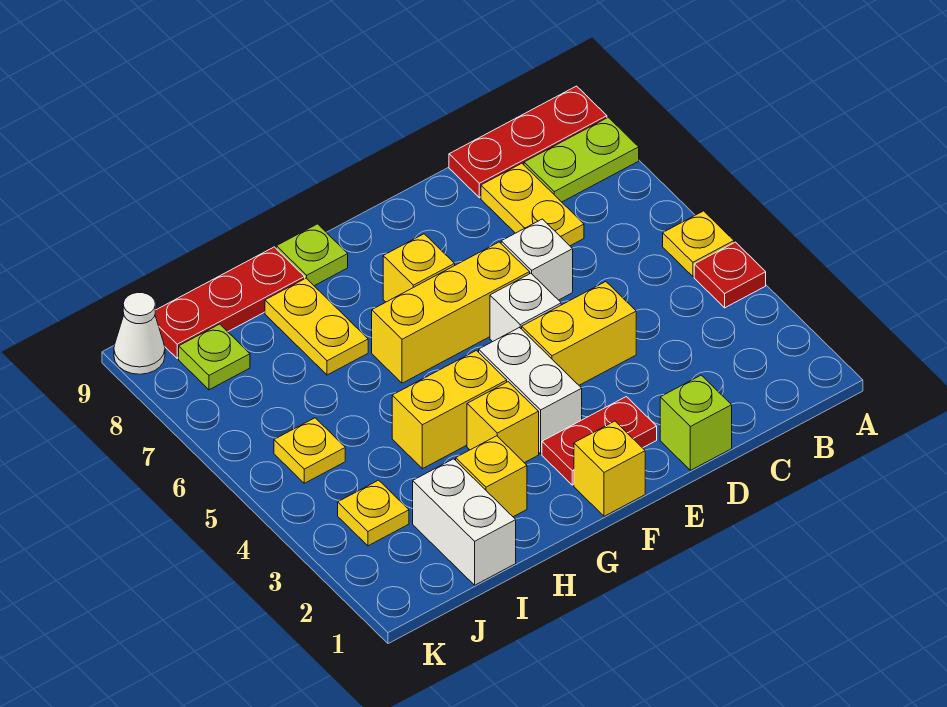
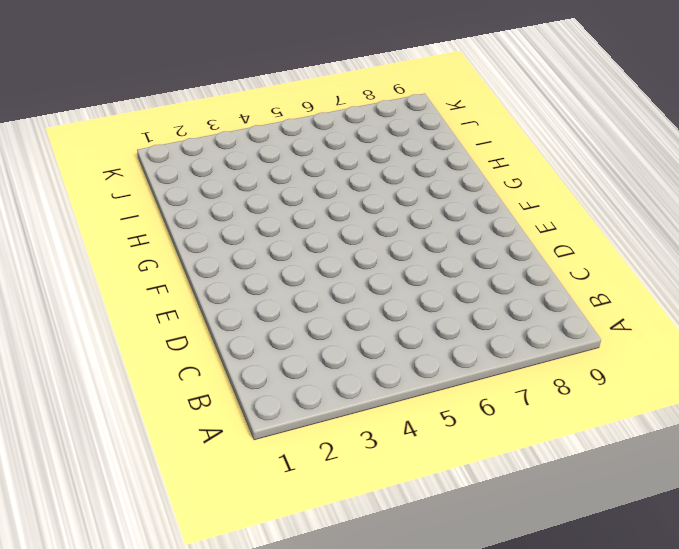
none -> red plate A4 level 1
none -> yellow plate A5 level 1
none -> lime plate A8:B8 level 1

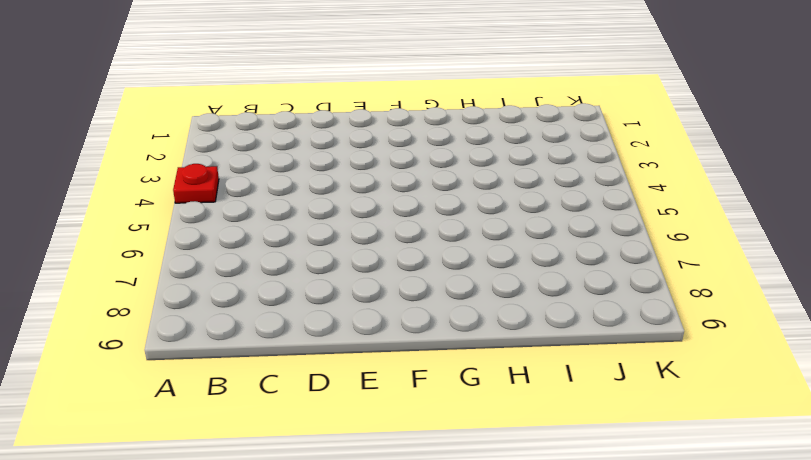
none -> yellow plate A5 level 1
none -> lime plate A8:B8 level 1
none -> red plate A9:C9 level 1

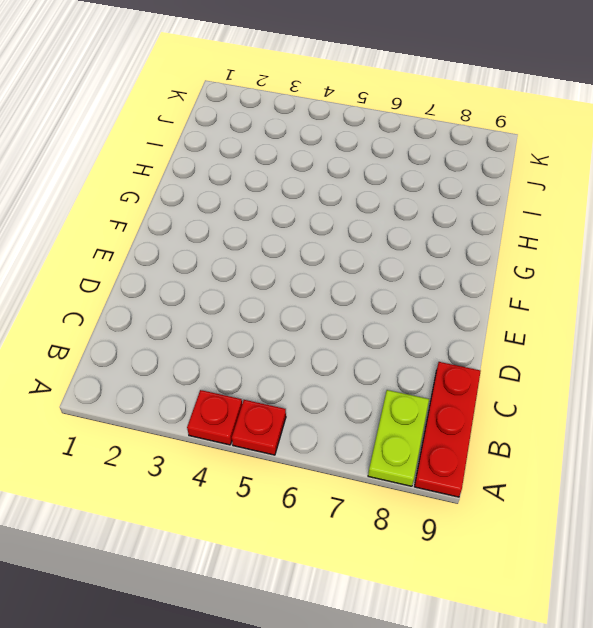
red plate A5 level 1 -> yellow plate A5 level 1
none -> yellow plate C7:C8 level 1
none -> lime brick D1 level 1
none -> yellow brick D4:E4 level 1

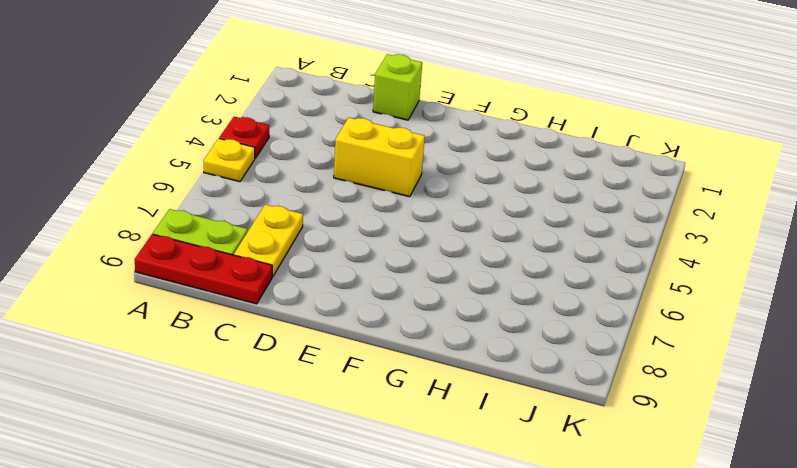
none -> white brick D6 level 1
none -> red plate E2:F2 level 1
none -> white brick E5 level 1

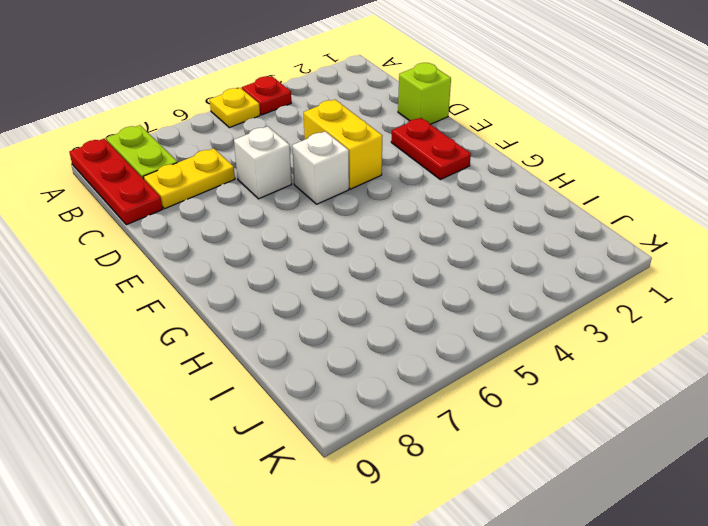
none -> yellow brick E6:G6 level 1
none -> yellow brick F1 level 1
none -> white brick F3:F4 level 1

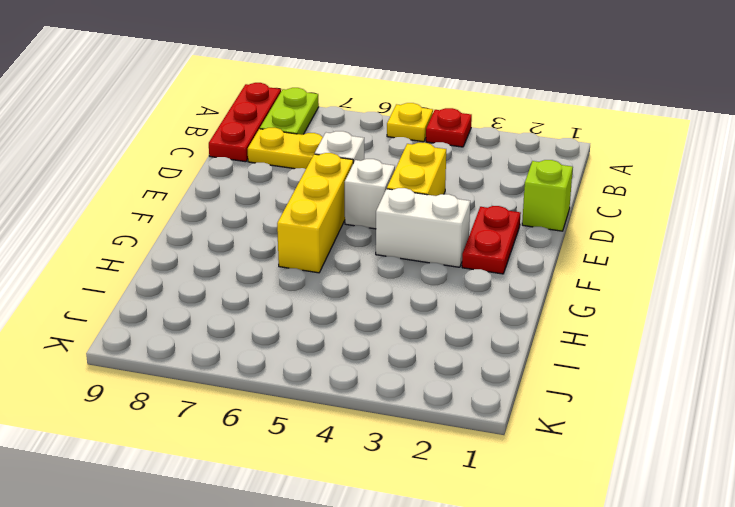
none -> yellow brick F1 level 1
none -> yellow brick F7 level 1
none -> yellow brick G3 level 1

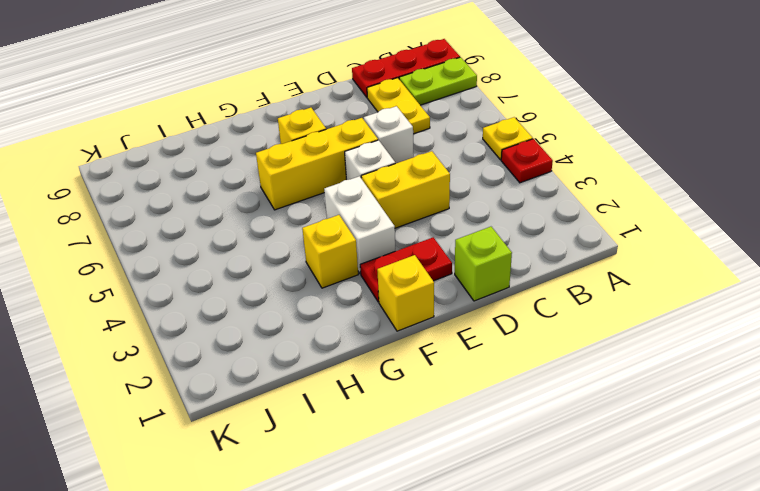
none -> yellow brick G4:H4 level 1
none -> lime plate G9 level 1
none -> yellow brick H2 level 1

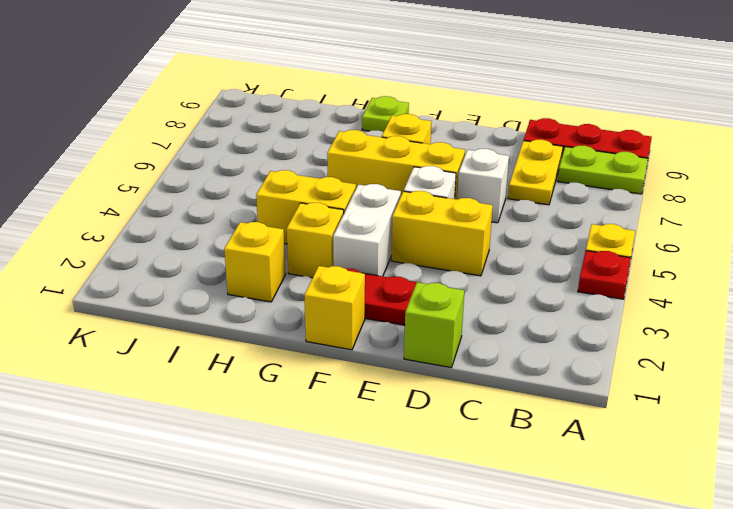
none -> yellow plate H7:H8 level 1
none -> red plate H9:J9 level 1
none -> white brick I1:I2 level 1

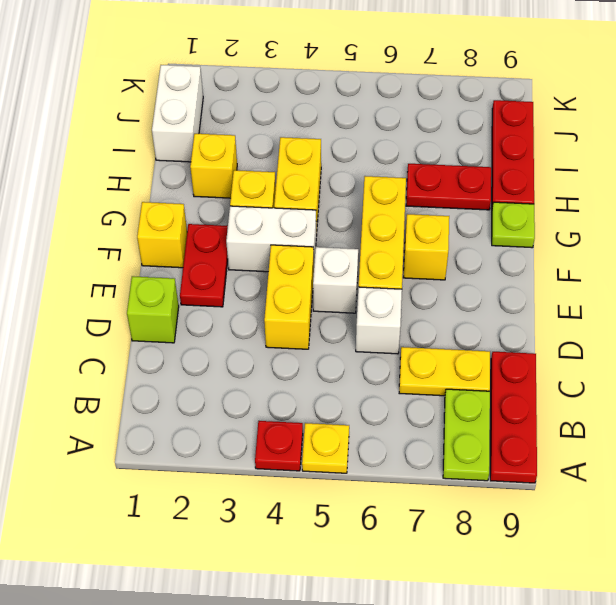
red plate H7:H8 level 1 -> yellow plate H7:H8 level 1
white brick I1:J1 level 1 -> white brick I1:I2 level 1
none -> yellow plate J3 level 1
none -> yellow plate J5 level 1
none -> lime plate J8 level 1

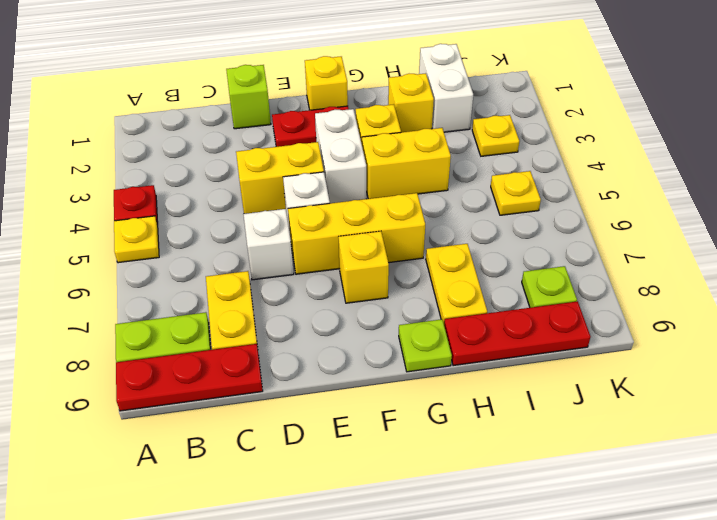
none -> white cone K9 level 1

